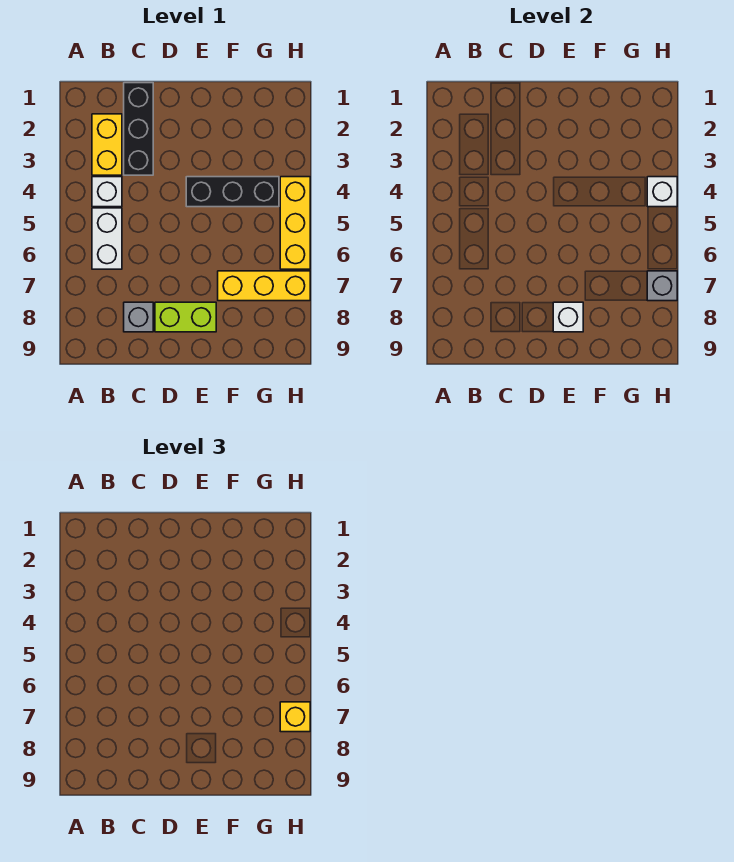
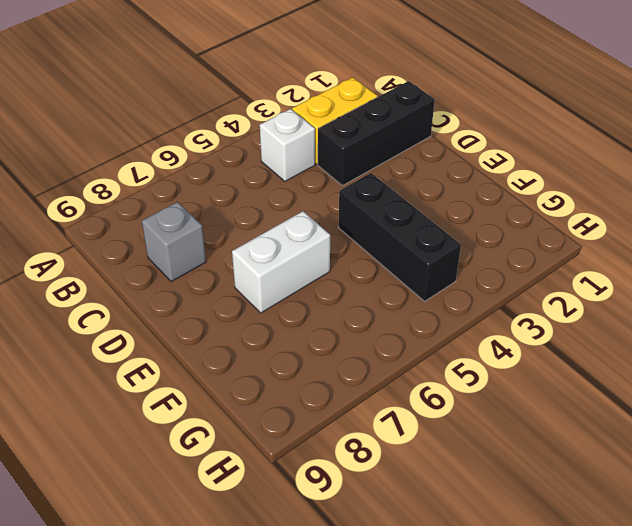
white brick E6:E7 level 1 -> white brick B5:B6 level 1
none -> lime brick D8:E8 level 1
none -> yellow brick F7:H7 level 1
none -> yellow brick H4:H6 level 1

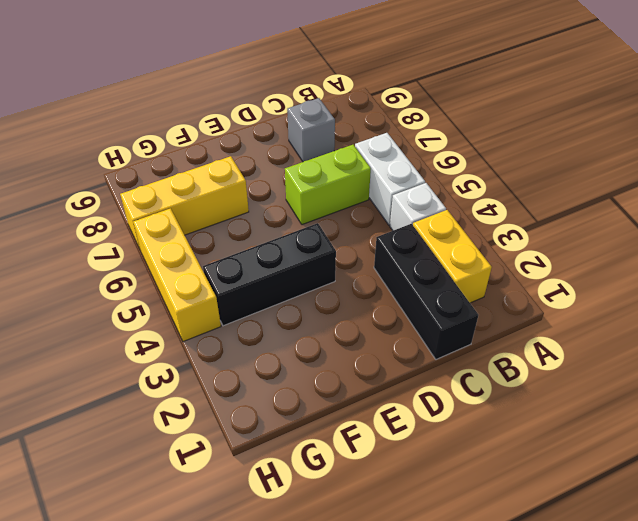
lime brick C6:D6 level 1 -> lime brick D8:E8 level 1
none -> white brick E8 level 2
none -> white brick H4 level 2
none -> grey brick H7 level 2

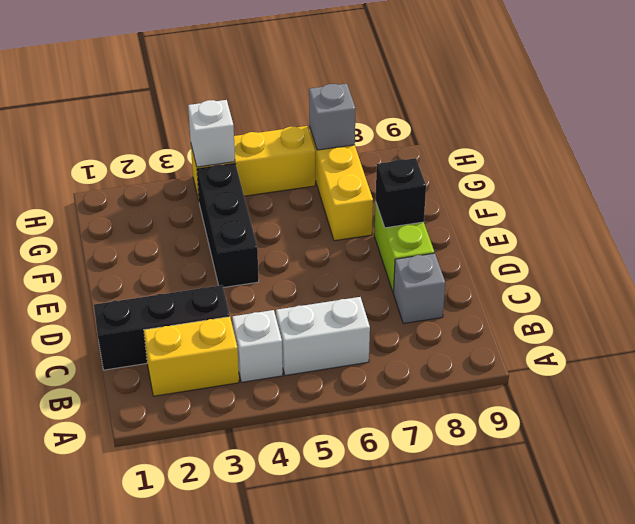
black brick E8 level 2 -> white brick E8 level 2
none -> yellow brick H7 level 3

